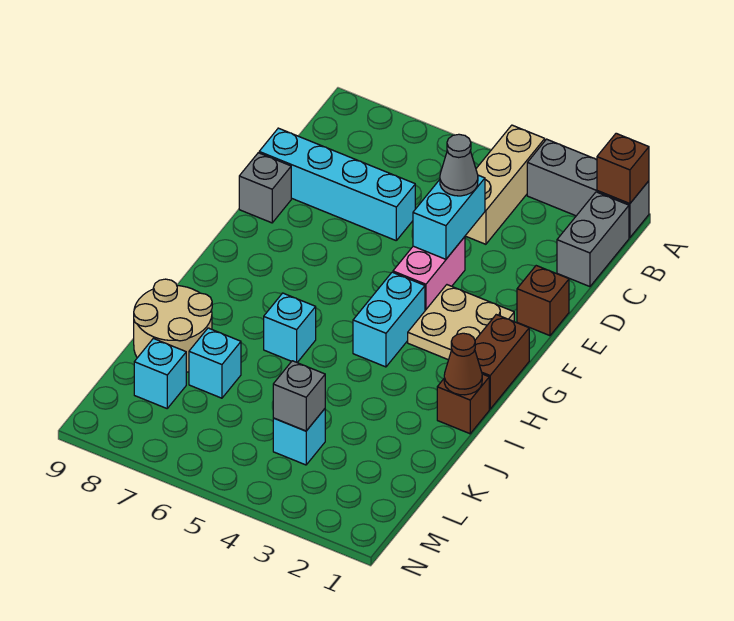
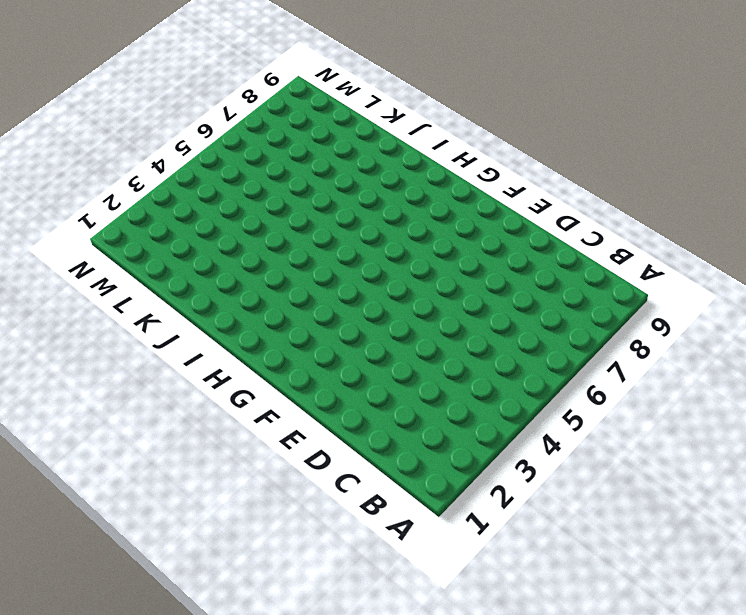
none -> grey brick A1:A3 level 1
none -> tan brick A4:C4 level 1
none -> grey brick B1:C1 level 1

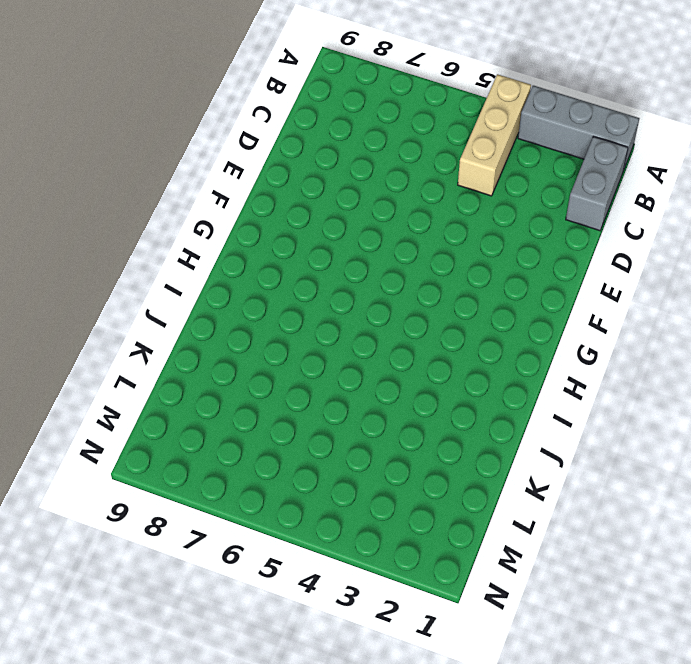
none -> cyan brick D6:D9 level 1
none -> brown brick E1 level 1
none -> pink brick E4:F4 level 1

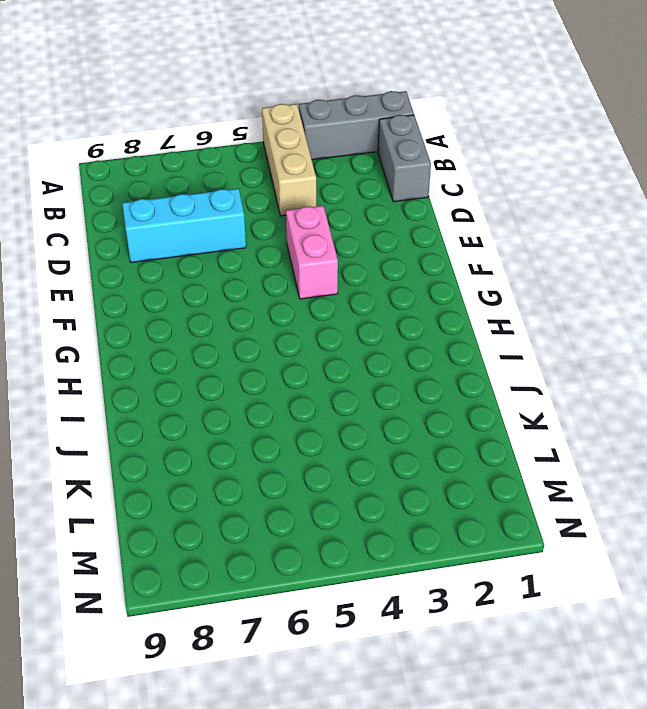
cyan brick D6:D8 level 1 -> cyan brick D6:D9 level 1
none -> brown brick E1 level 1
none -> grey brick E9 level 1
none -> tan plate F2:G3 level 1

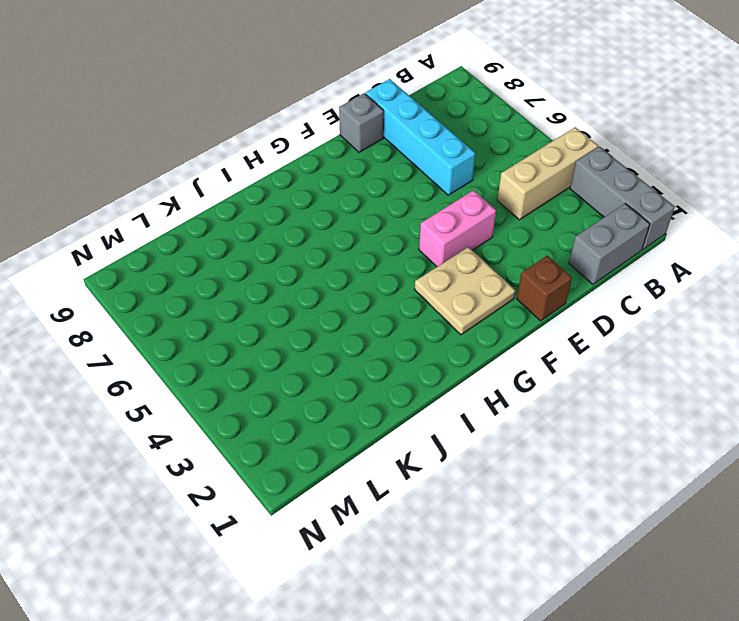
none -> brown brick G1:H1 level 1
none -> cyan brick G4:H4 level 1
none -> brown brick I1 level 1

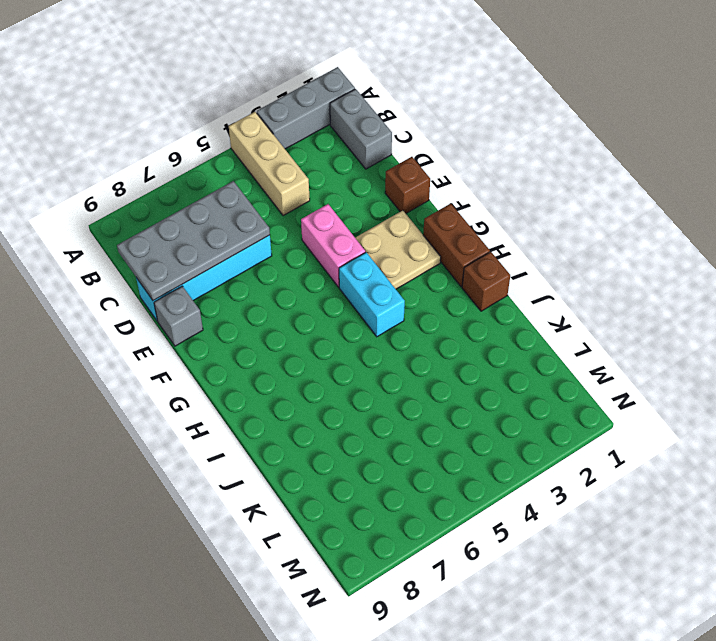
grey plate C6:D9 level 2 -> none
none -> cyan brick I6 level 1
none -> tan round brick J8:K9 level 1
none -> cyan brick K7 level 1

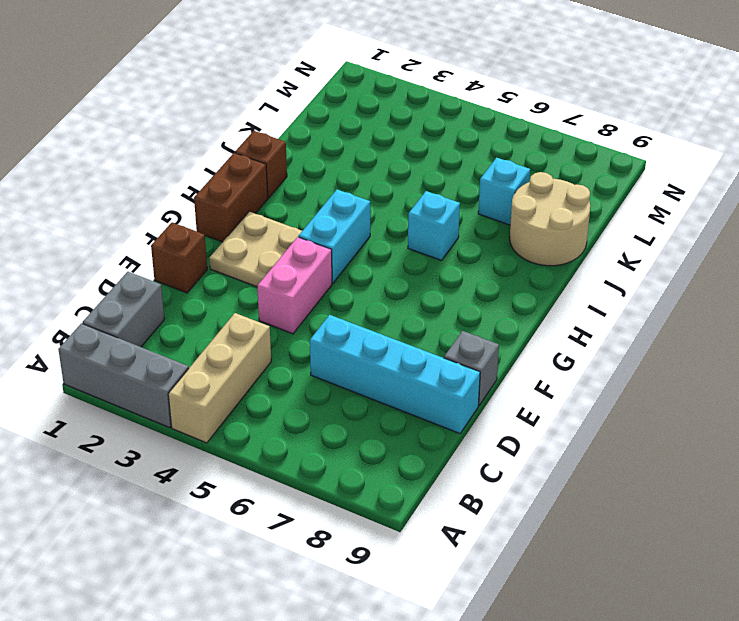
none -> cyan brick L4 level 1
none -> cyan brick L8 level 1
none -> brown brick A1 level 2

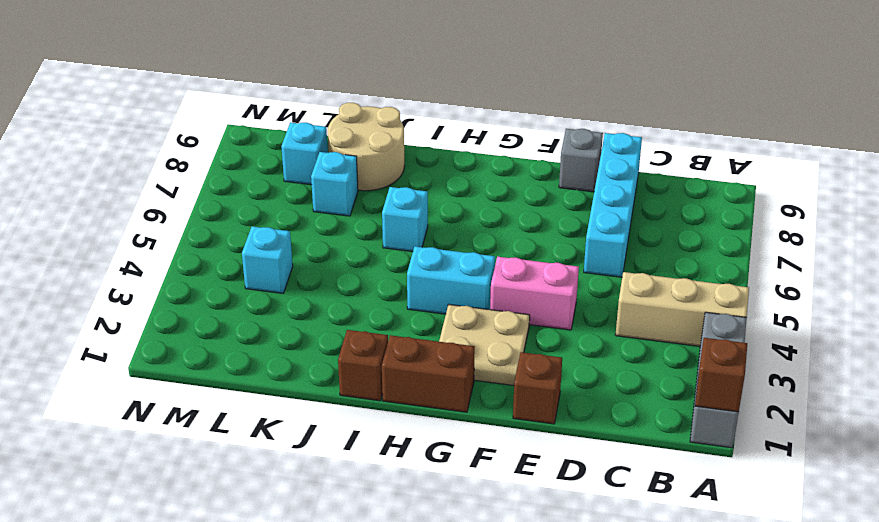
none -> grey brick B1:C1 level 1
none -> cyan brick D4:E4 level 2
none -> brown cone I1 level 2

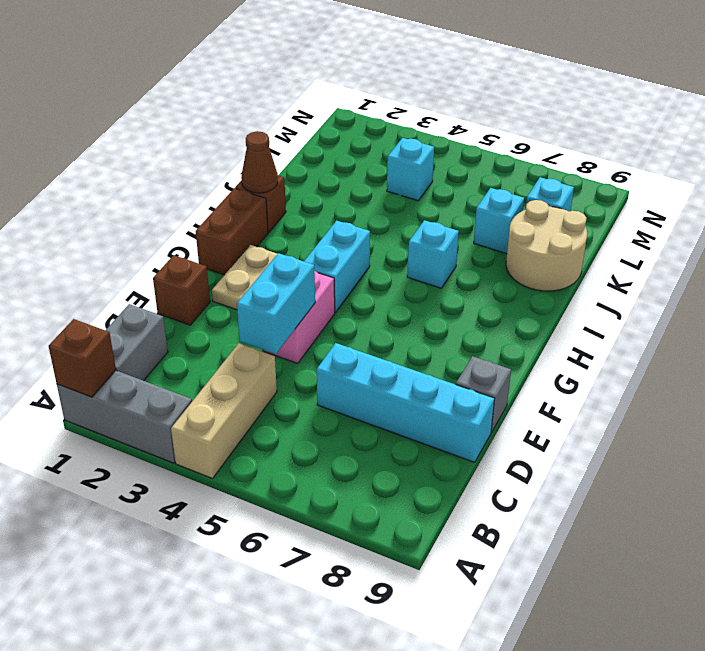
none -> grey brick L4 level 2
none -> grey cone D4 level 3

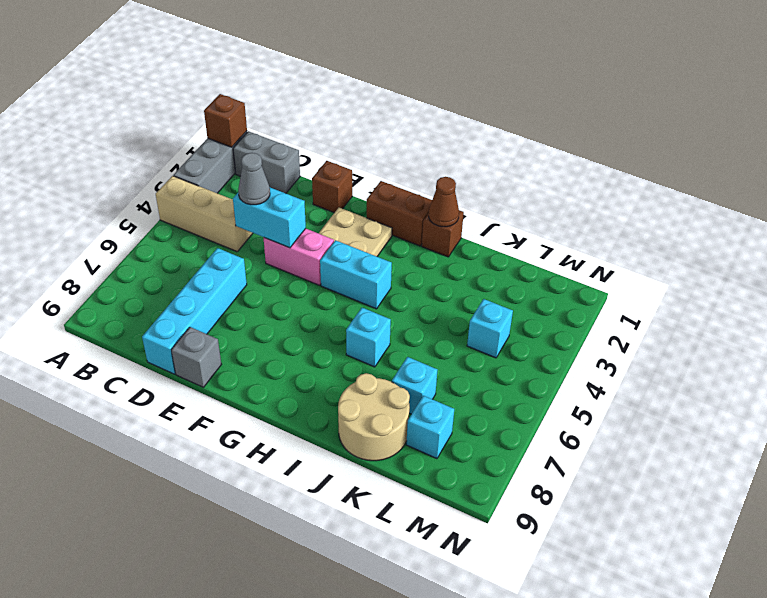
none -> grey brick L4 level 2

